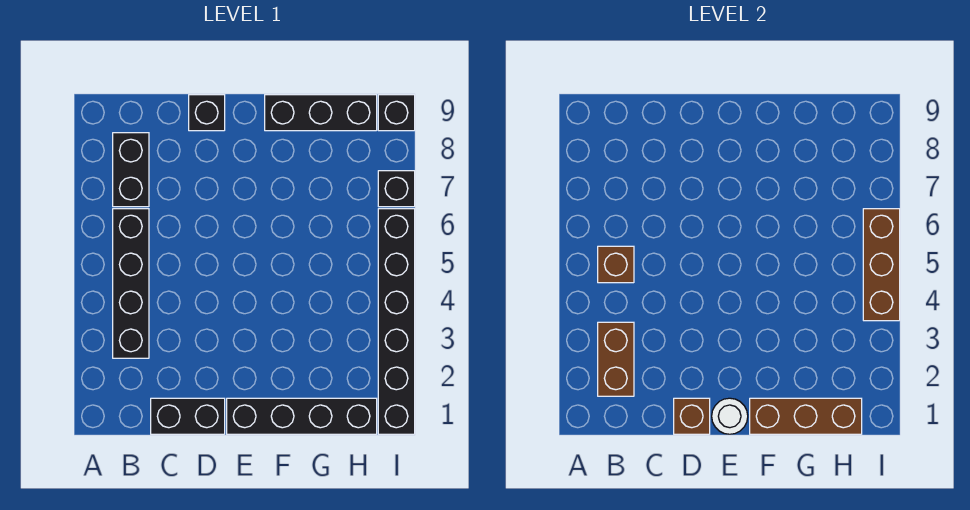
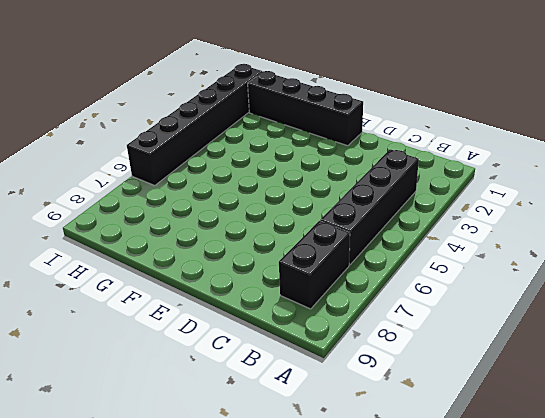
none -> black brick C1:D1 level 1
none -> black brick D9 level 1
none -> black brick F9:H9 level 1

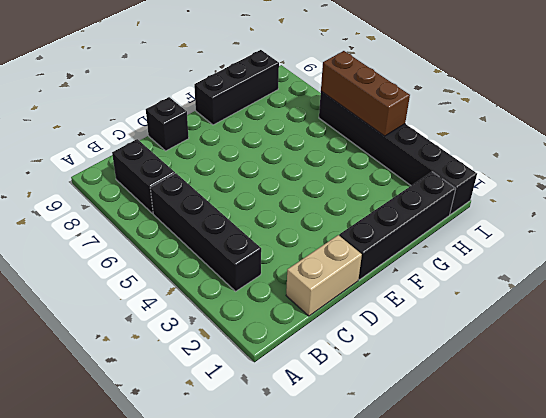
tan brick C1:D1 level 1 -> black brick C1:D1 level 1
none -> black brick I7 level 1
none -> black brick I9 level 1
none -> brown brick B2:B3 level 2

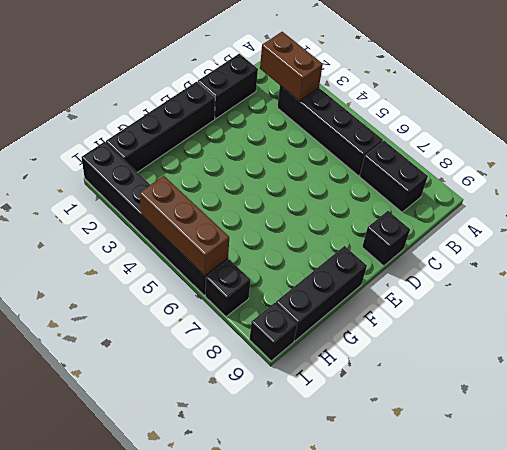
none -> brown brick B5 level 2
none -> brown brick D1 level 2
none -> white round brick E1 level 2

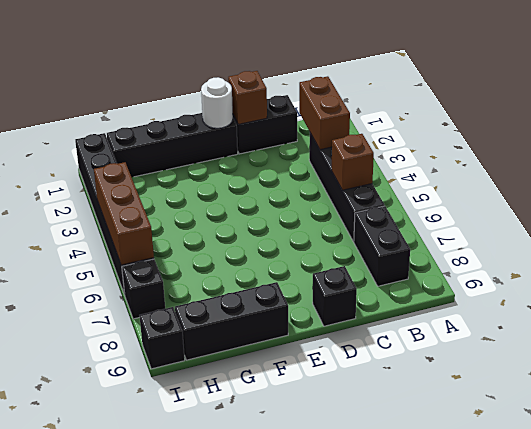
none -> brown brick F1:H1 level 2

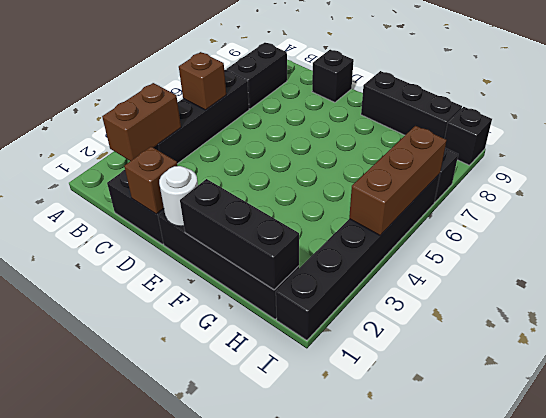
black brick F1:H1 level 2 -> brown brick F1:H1 level 2

